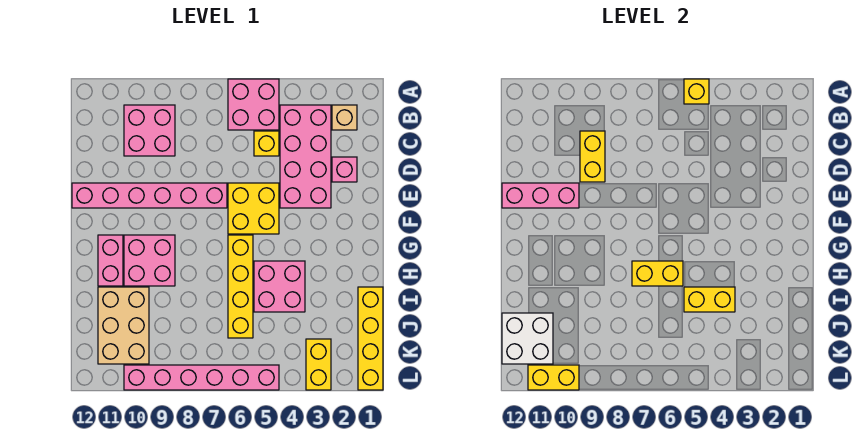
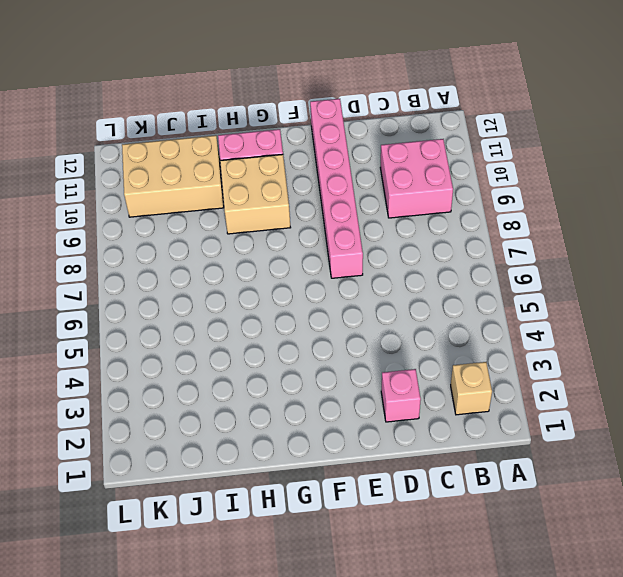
tan brick G9:H10 level 1 -> pink brick G9:H10 level 1
none -> pink brick A5:B6 level 1
none -> pink brick B3:E4 level 1
none -> yellow brick C5 level 1

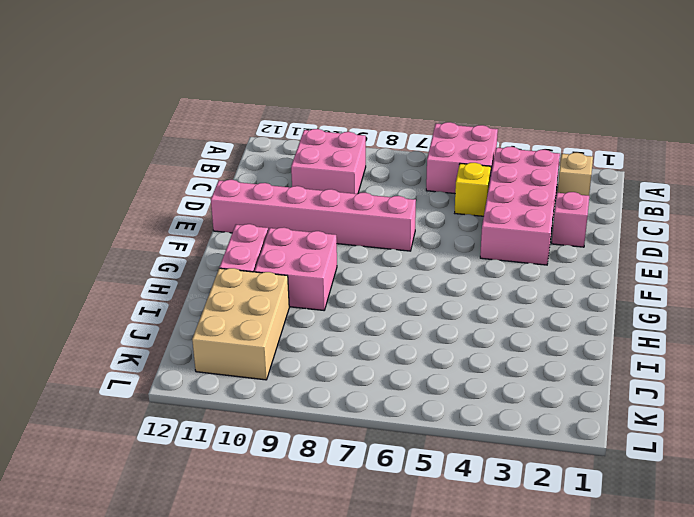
none -> yellow brick E5:F6 level 1
none -> yellow brick G6:J6 level 1
none -> pink brick H4:I5 level 1

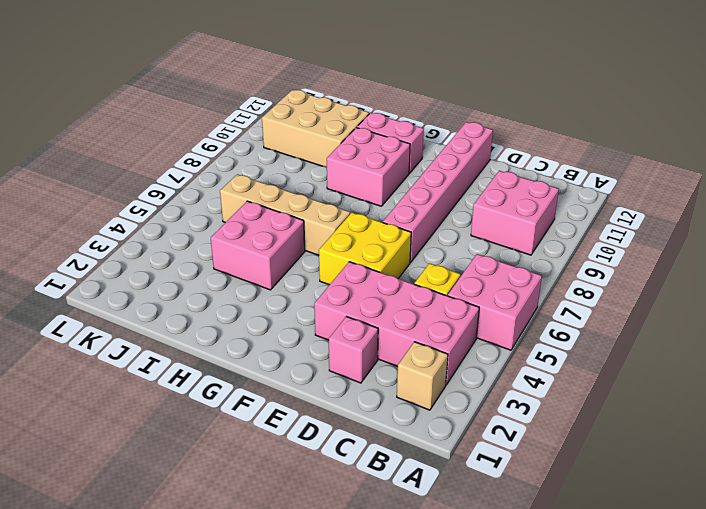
tan brick G6:J6 level 1 -> yellow brick G6:J6 level 1
none -> yellow brick I1:L1 level 1
none -> yellow brick K3:L3 level 1
none -> pink brick L5:L10 level 1

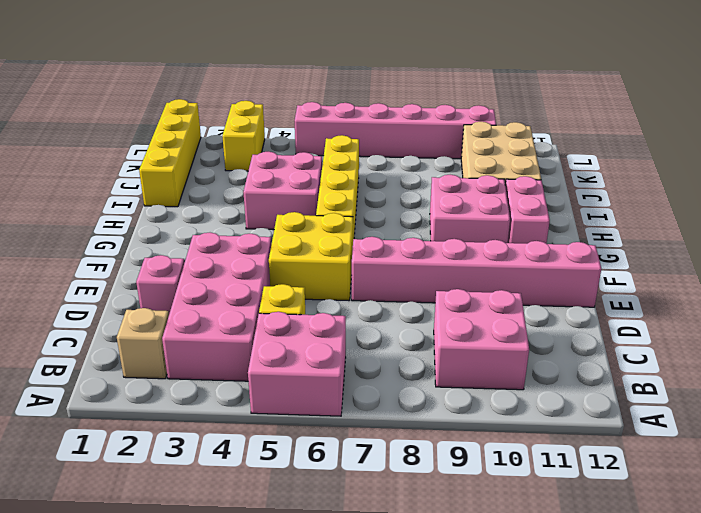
none -> yellow brick A5 level 2
none -> yellow brick C9:D9 level 2
none -> pink brick E10:E12 level 2

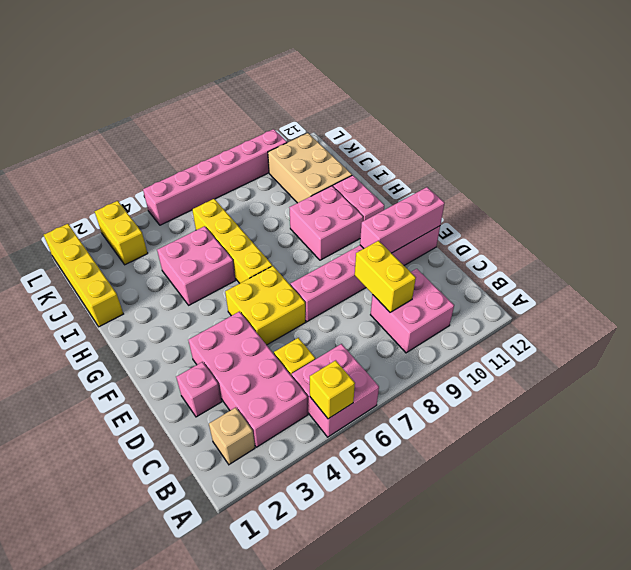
none -> yellow brick H6:H7 level 2
none -> yellow brick I4:I5 level 2
none -> white brick J11:K12 level 2

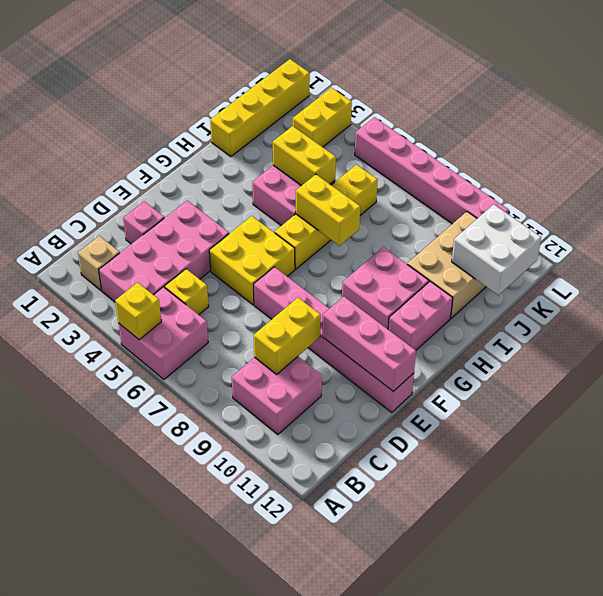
none -> yellow brick L10:L11 level 2

